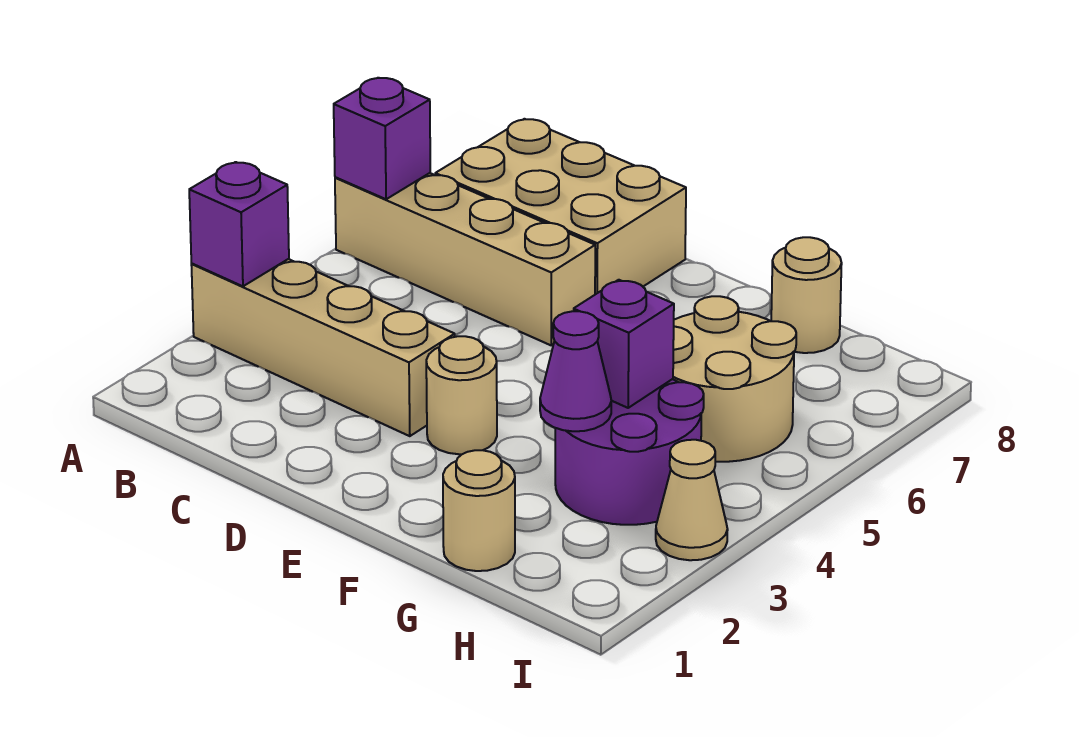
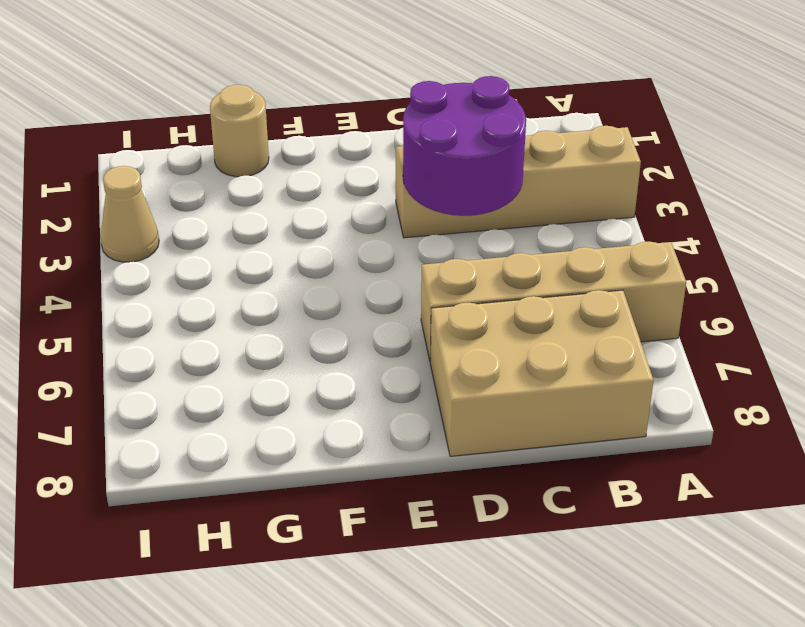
purple round brick C3:D4 level 2 -> purple round brick G3:H4 level 1
none -> tan round brick E3 level 1
none -> tan round brick G5:H6 level 1
none -> tan round brick G8 level 1

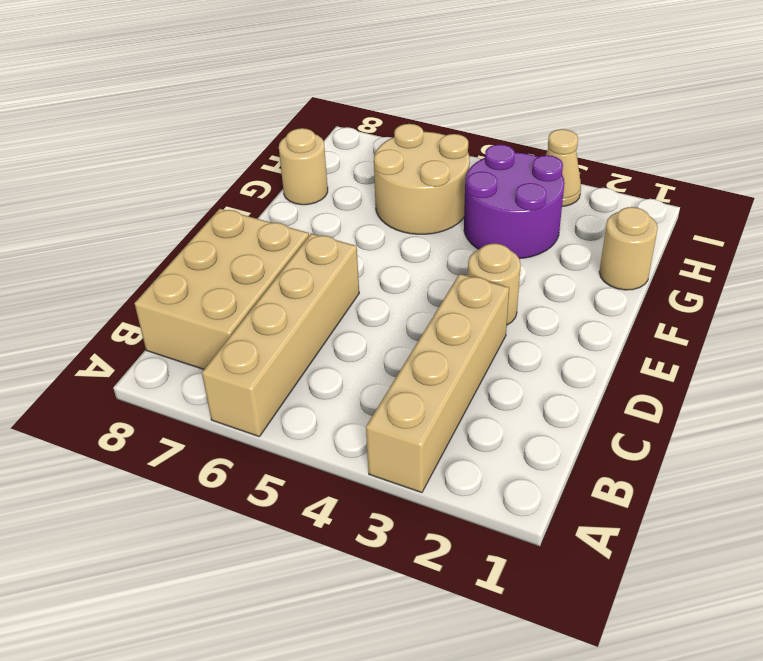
none -> purple brick A3 level 2
none -> purple brick A6 level 2
none -> purple cone G3 level 2

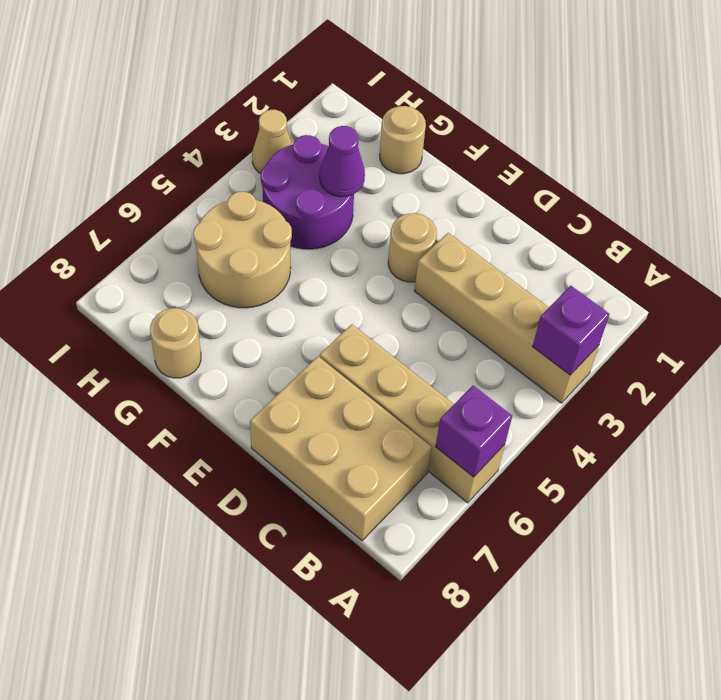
none -> purple brick G4 level 2

